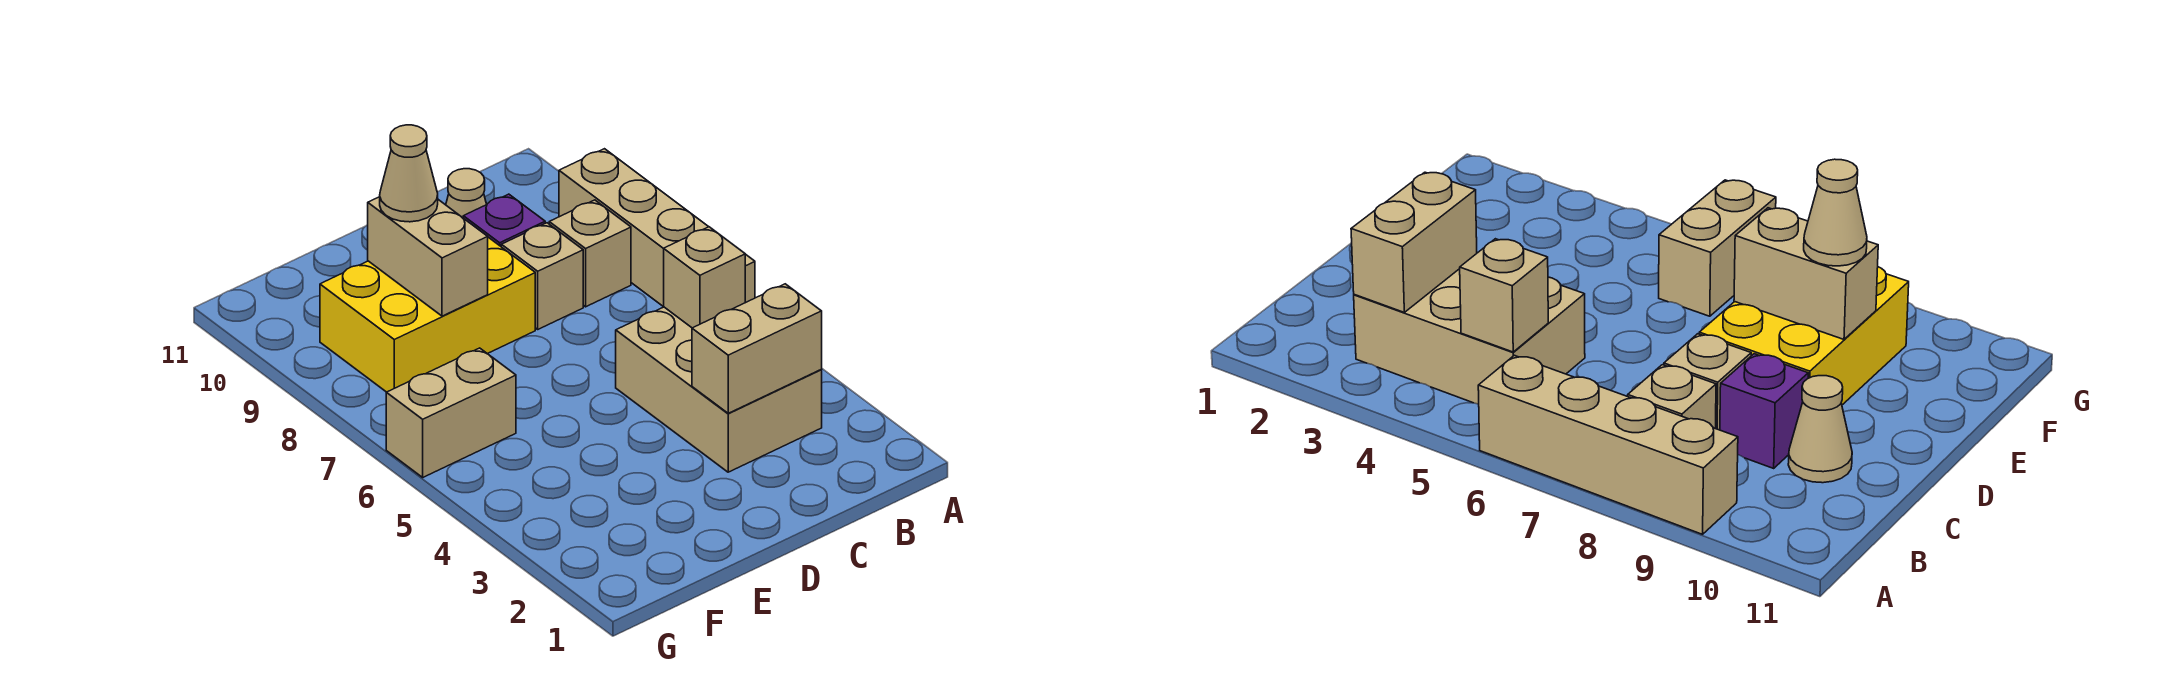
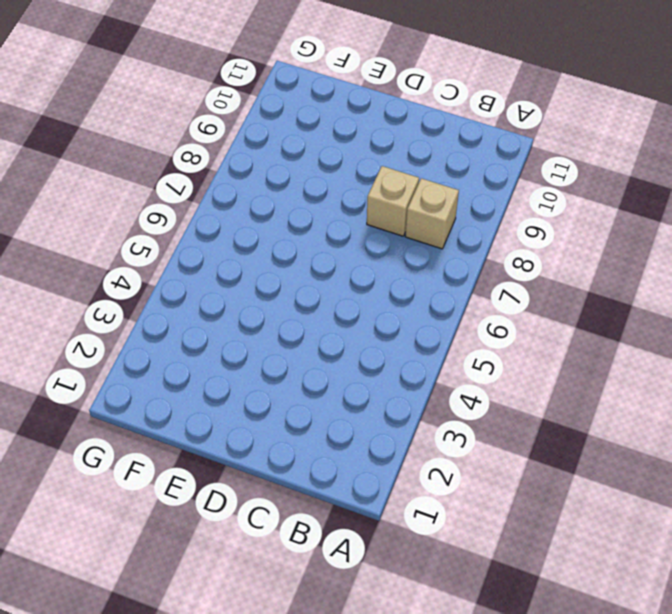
none -> tan brick A6:A9 level 1
none -> tan brick B3:C5 level 1
none -> purple brick C9 level 1

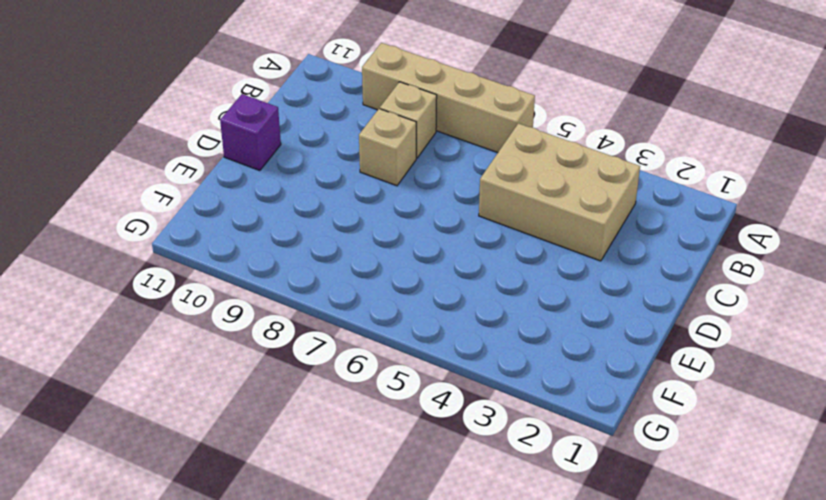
purple brick D11 level 1 -> purple brick C9 level 1
none -> tan cone C10 level 1
none -> yellow brick D8:F9 level 1
none -> tan brick F6:G6 level 1

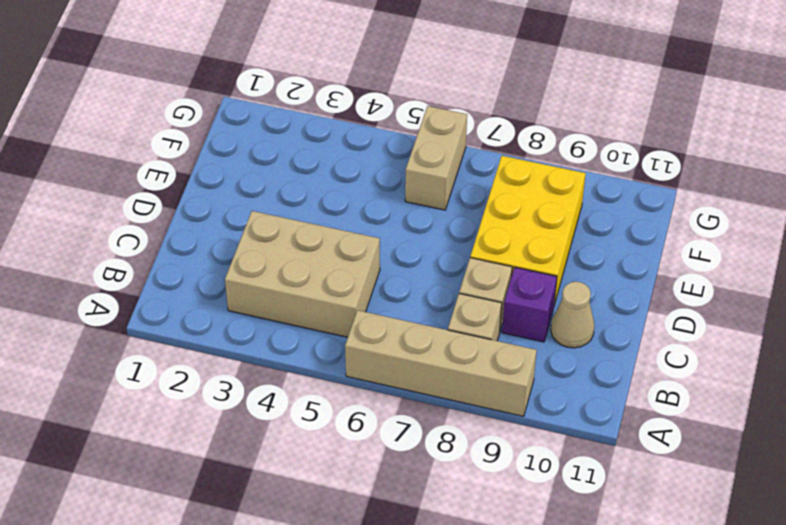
none -> tan brick B3:C3 level 2
none -> tan brick B5 level 2
none -> tan brick E8:E9 level 2

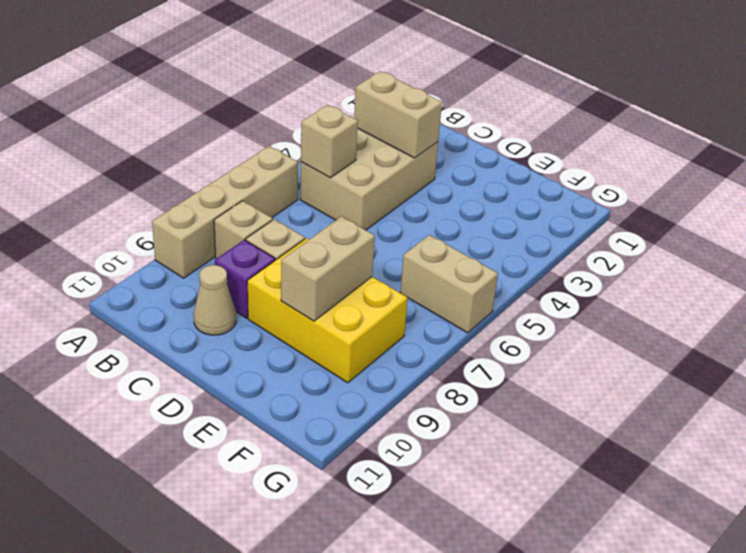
none -> tan cone E9 level 3

